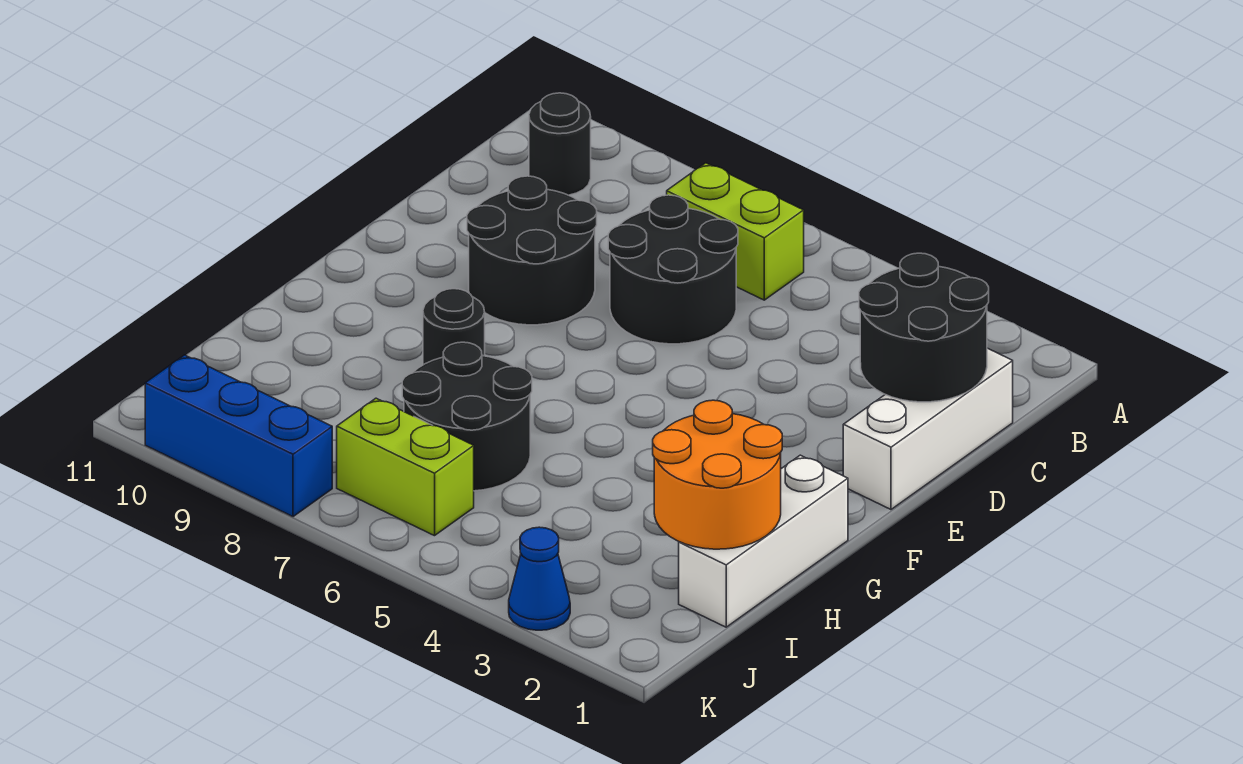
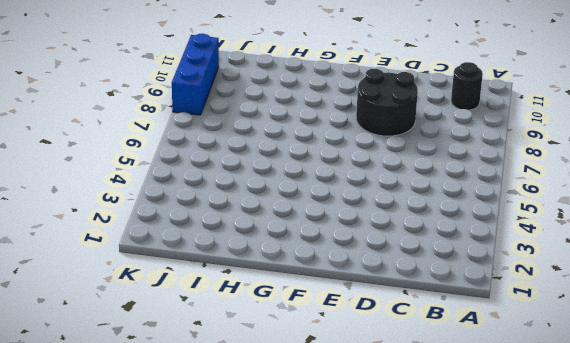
none -> lime brick B6:B7 level 1
none -> white brick C1:E1 level 1
none -> black round brick C6:D7 level 1

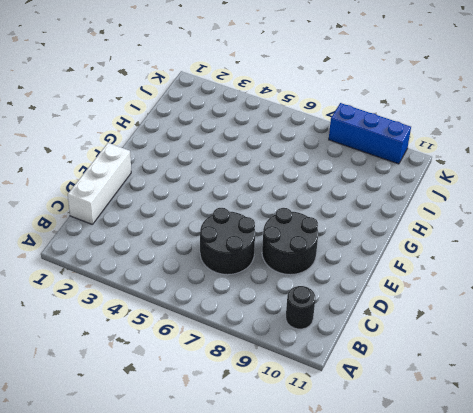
none -> lime brick B6:B7 level 1
none -> white brick G1:I1 level 1
none -> black round brick G8 level 1

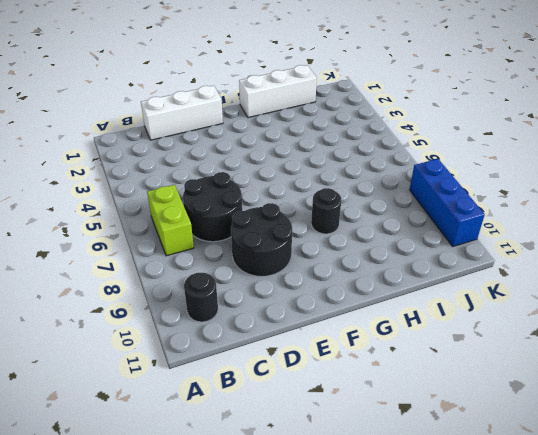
none -> black round brick H6:I7 level 1
none -> lime brick J6:J7 level 1
none -> blue cone K3 level 1

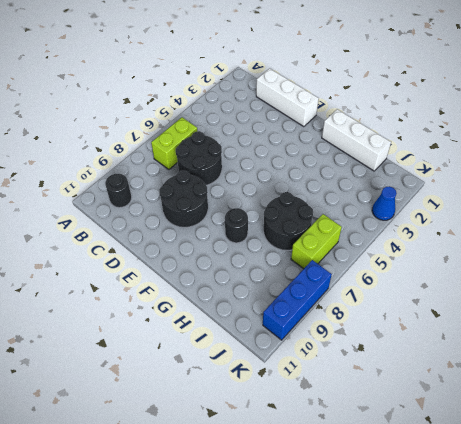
none -> black round brick C1:D2 level 2
none -> orange round brick H1:I2 level 2

